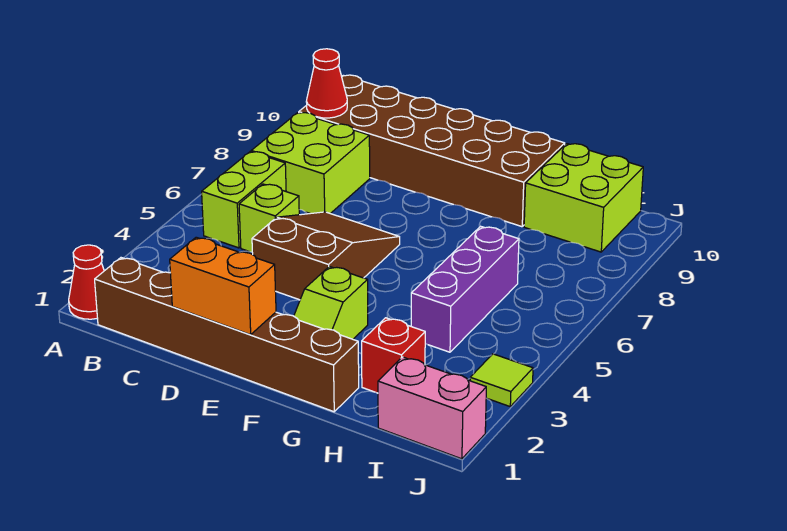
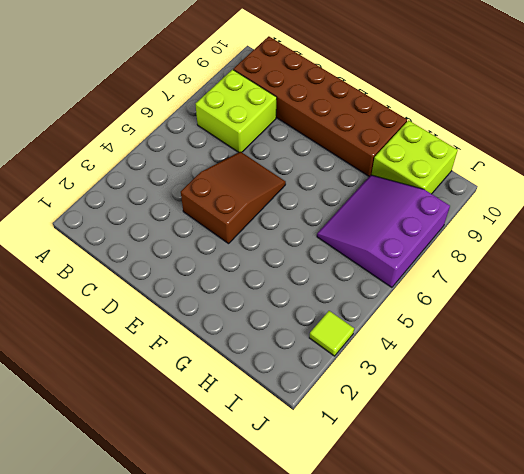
purple slope H6:J8 level 1 top J -> purple brick H4:H6 level 1
none -> red cone A1 level 1
none -> brown brick B1:G1 level 1
none -> lime brick B5:B6 level 1

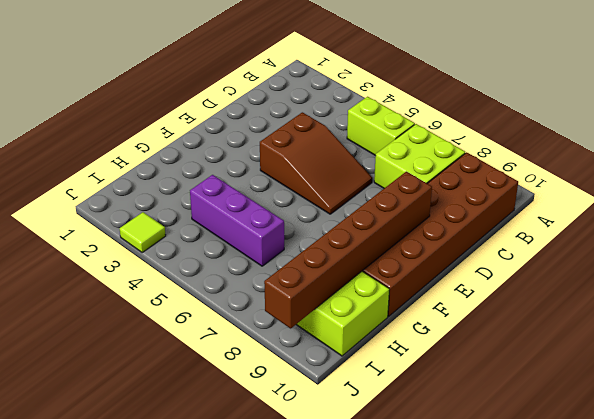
brown brick E9:J9 level 2 -> brown brick B1:G1 level 1
none -> red cone A1 level 1
none -> lime brick C5 level 1
none -> lime slope F2:F3 level 1 top 3

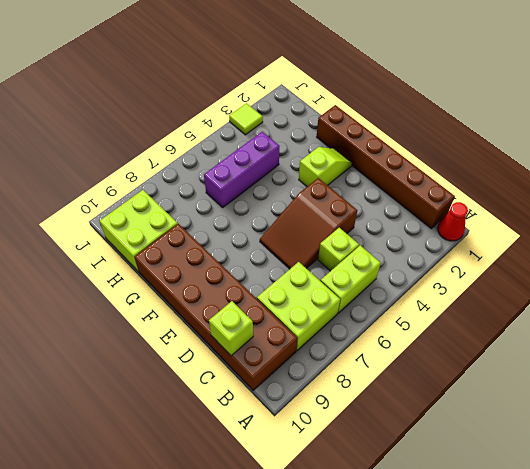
lime brick C10 level 2 -> none
none -> red brick H2 level 1
none -> pink brick I1:J1 level 1
none -> red cone B9 level 2

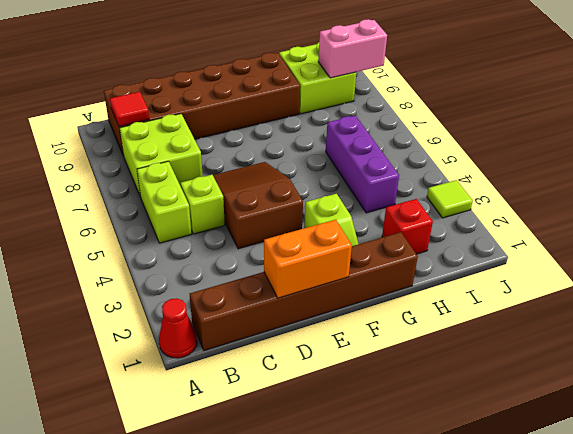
red tile B9 level 2 -> red cone B9 level 2
pink brick I9:J9 level 2 -> pink brick I1:J1 level 1

